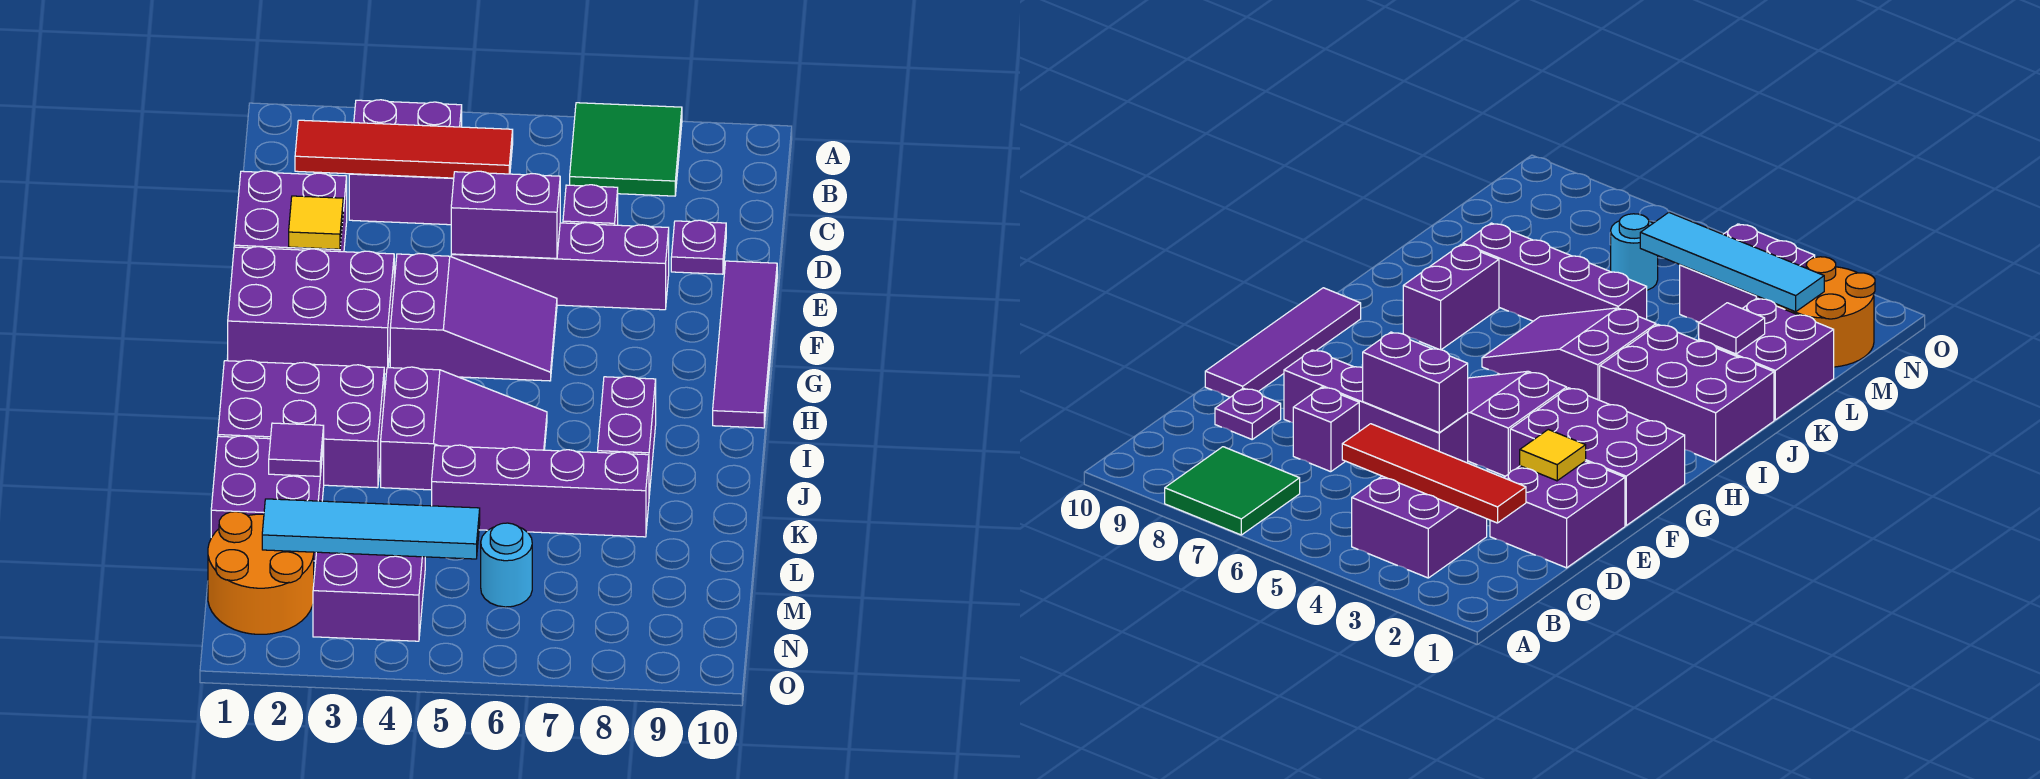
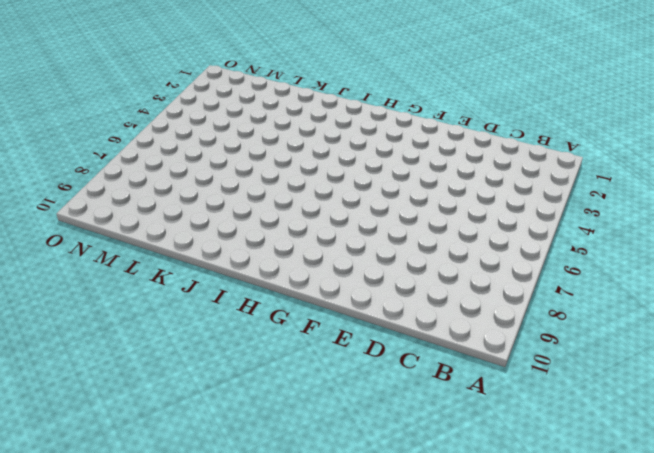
none -> green tile A7:B8 level 1
none -> purple brick B3:C4 level 1
none -> purple brick D1:E2 level 1

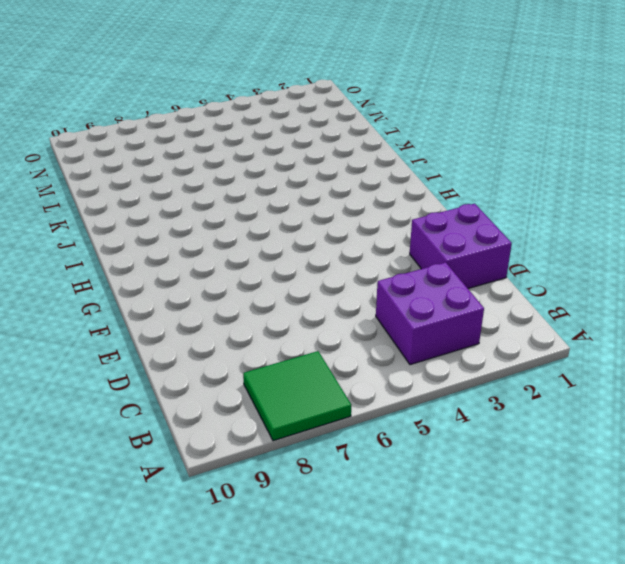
none -> purple brick D7 level 1
none -> purple plate D9 level 1
none -> purple brick E5:E8 level 1

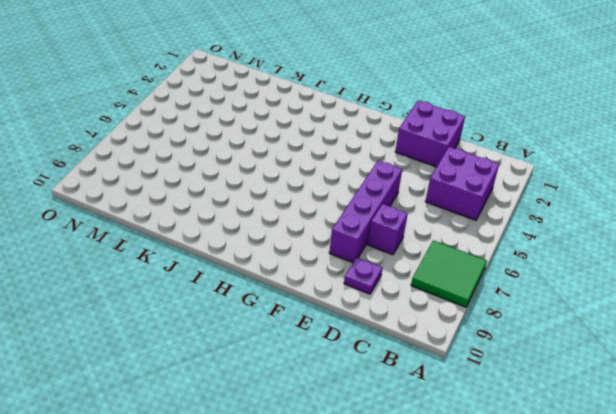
none -> purple tile E10:H10 level 1
none -> purple brick F1:G3 level 1
none -> purple slope F4:G6 level 1 top 4

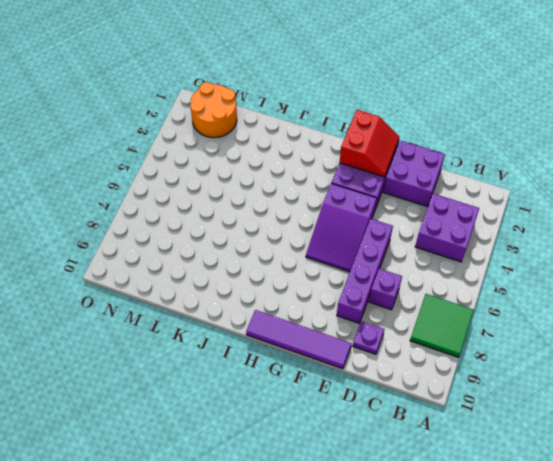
red slope F1:G2 level 2 top G -> none
none -> purple brick I1:J3 level 1
none -> purple slope I4:J6 level 1 top 4
none -> purple brick I8:J8 level 1

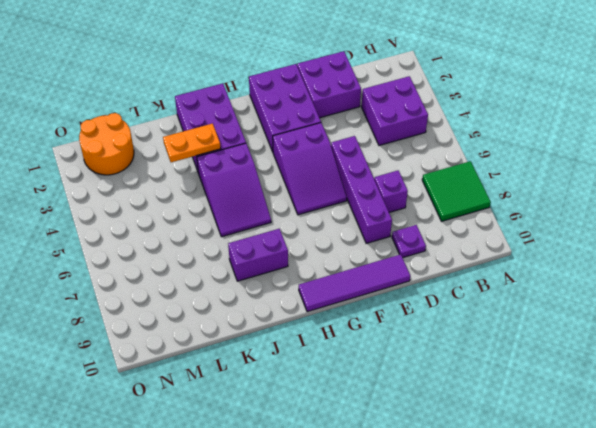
orange plate J3:K3 level 2 -> none
none -> purple brick K1:L2 level 1
none -> purple brick K5:K8 level 1
none -> purple brick M3:N4 level 1

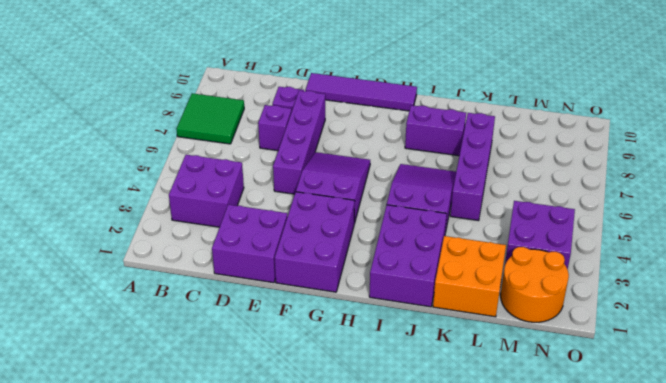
orange brick K1:L2 level 1 -> purple brick K1:L2 level 1
none -> cyan round brick M6 level 1
none -> red tile C2:C5 level 2
none -> yellow tile E2 level 2

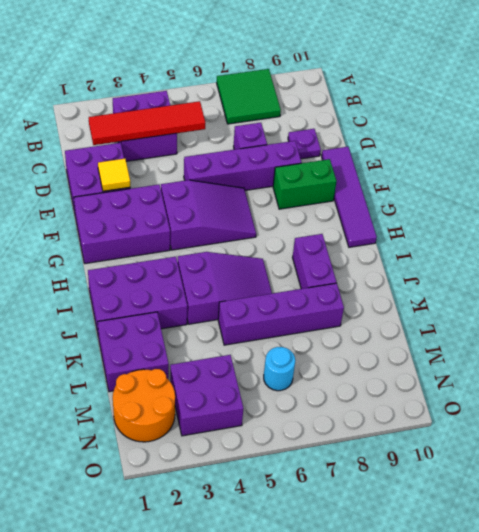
green brick F8:F9 level 1 -> none
none -> purple brick E5:E6 level 2
none -> purple tile K2 level 2
none -> cyan tile M2:M5 level 2

